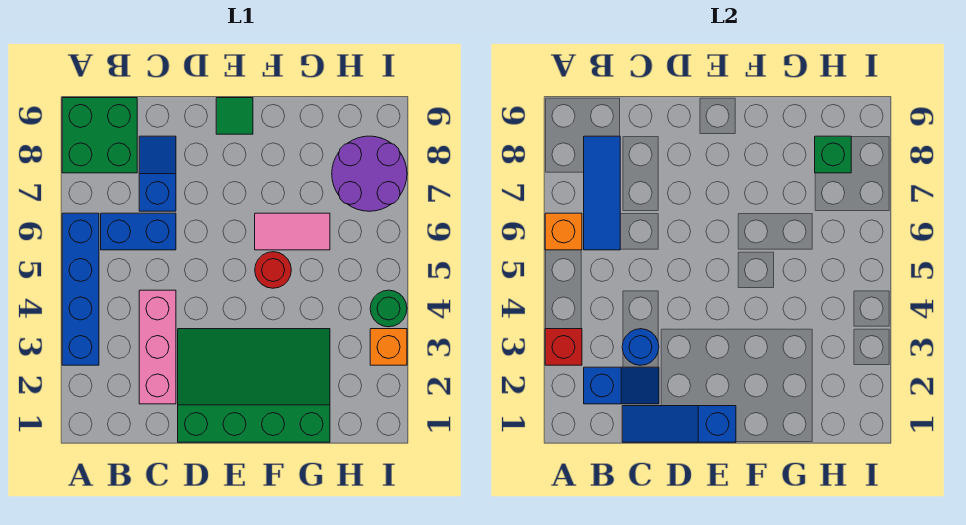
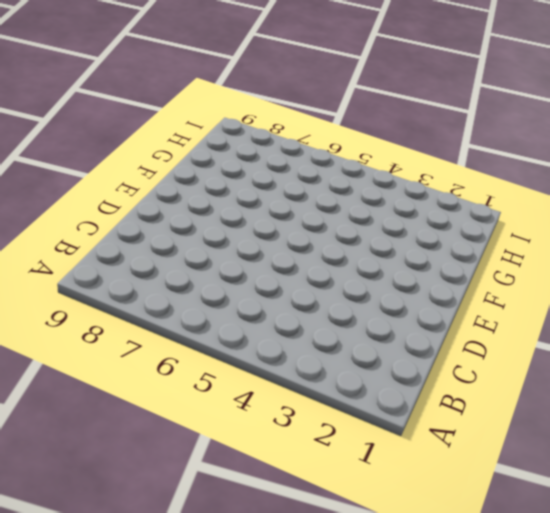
none -> blue brick A3:A6 level 1
none -> green brick A8:B9 level 1
none -> blue brick B6:C6 level 1

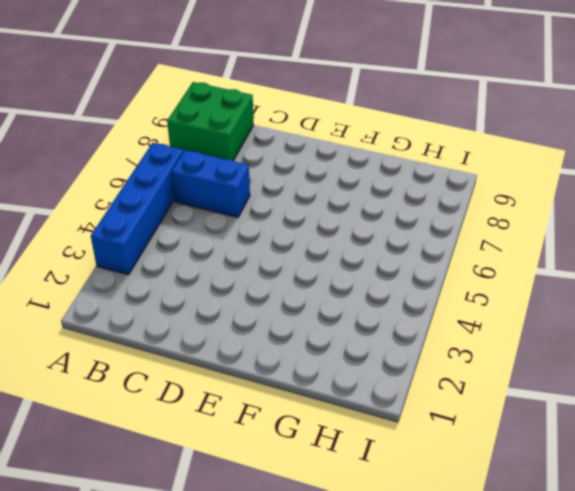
none -> pink brick C2:C4 level 1
none -> blue slope C7:C8 level 1 top 7
none -> green slope D1:G3 level 1 top 1

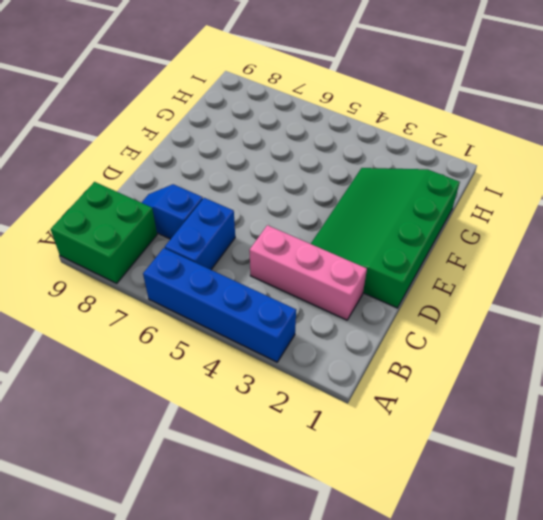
none -> green tile E9 level 1
none -> red round brick F5 level 1
none -> pink tile F6:G6 level 1

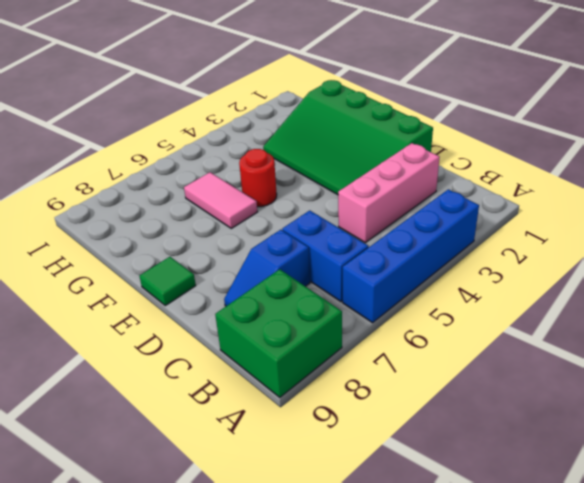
none -> purple round brick H7:I8 level 1
none -> orange brick I3 level 1
none -> green round brick I4 level 1

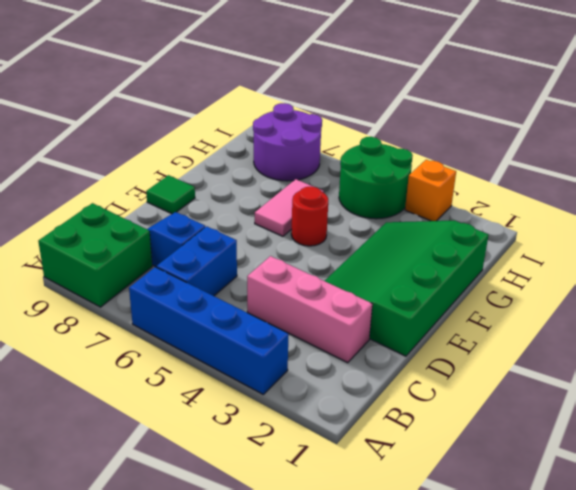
green round brick H4:I5 level 1 -> green round brick I4 level 1
none -> red brick A3 level 2
none -> orange brick A6 level 2
none -> blue slope B2:C2 level 2 top B

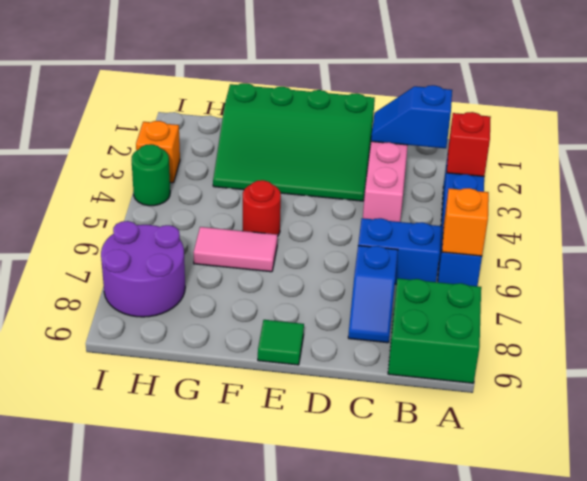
none -> blue tile B6:B8 level 2
none -> blue slope C1:E1 level 2 top E
none -> blue round brick C3 level 2

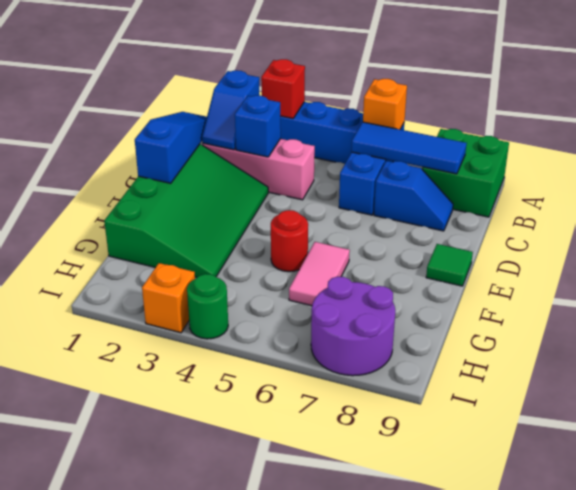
blue brick C3 level 2 -> blue round brick C3 level 2
none -> green brick H8 level 2

